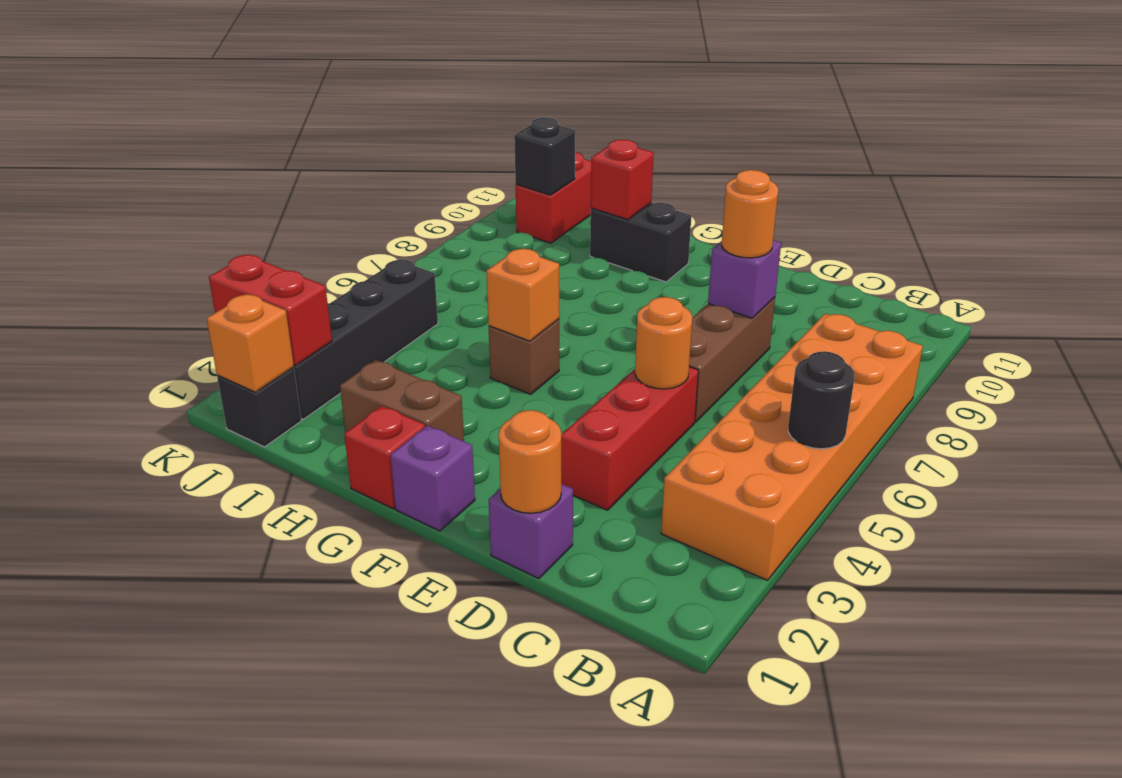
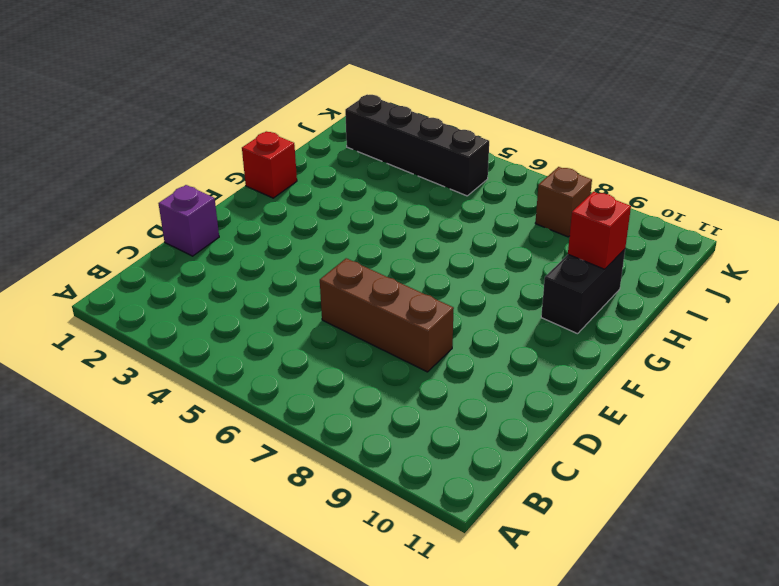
brown brick J8 level 1 -> brown brick G5 level 1
none -> orange brick A3:B8 level 1
none -> red brick D3:D5 level 1
none -> purple brick F1 level 1

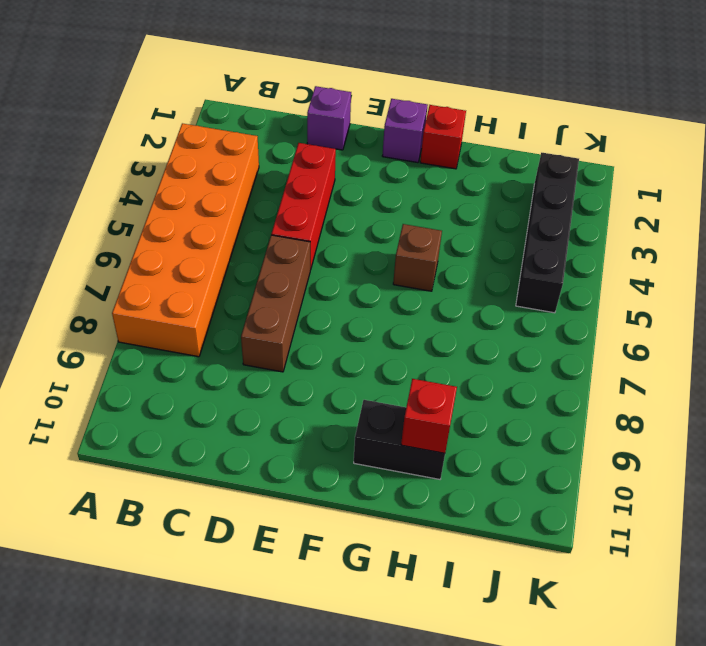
none -> brown brick G2:H2 level 1
none -> black brick J1 level 1
none -> red brick J10:J11 level 1

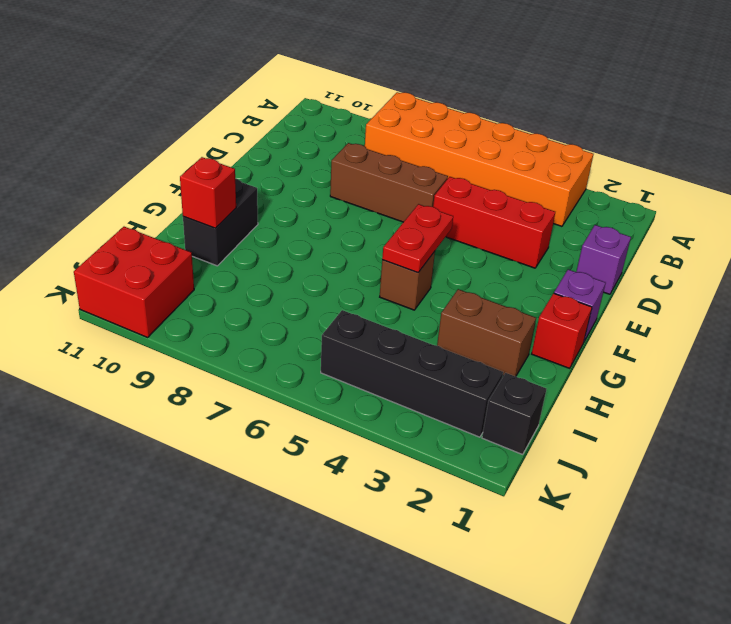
red plate F5:G5 level 2 -> orange brick G5 level 2
brown brick H2:H3 level 1 -> brown brick G2:H2 level 1
red brick J10:K11 level 1 -> red brick J10:J11 level 1
none -> black round brick A5 level 2
none -> orange round brick D1 level 2
none -> orange round brick D5 level 2

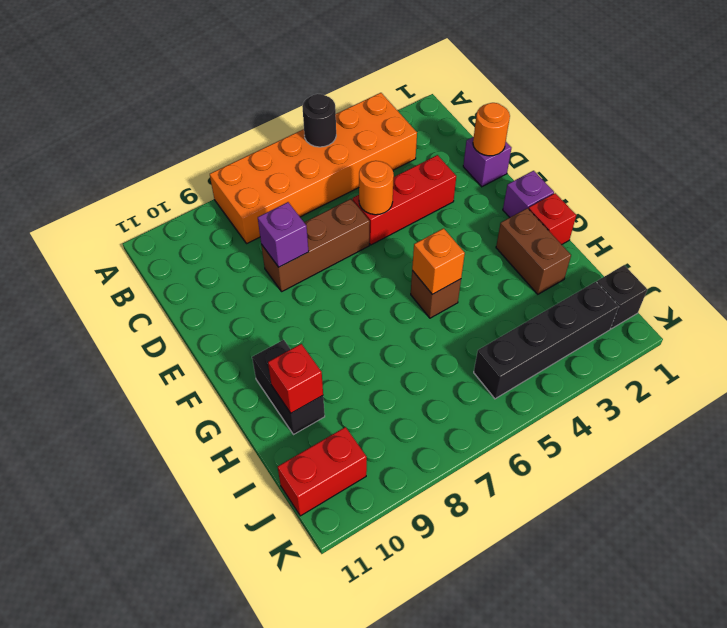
none -> orange brick J1 level 2
none -> red brick J2:K2 level 2
none -> black brick J10 level 2

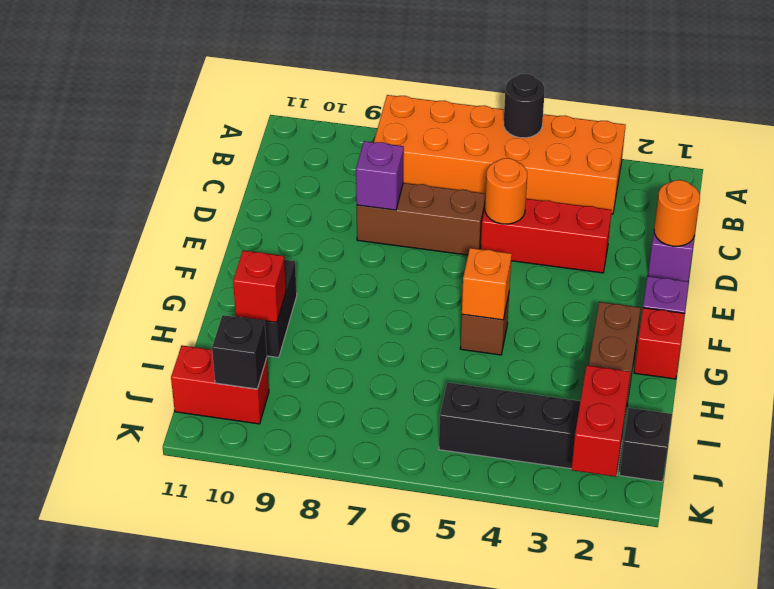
none -> orange brick J1 level 2
none -> orange round brick D8 level 3

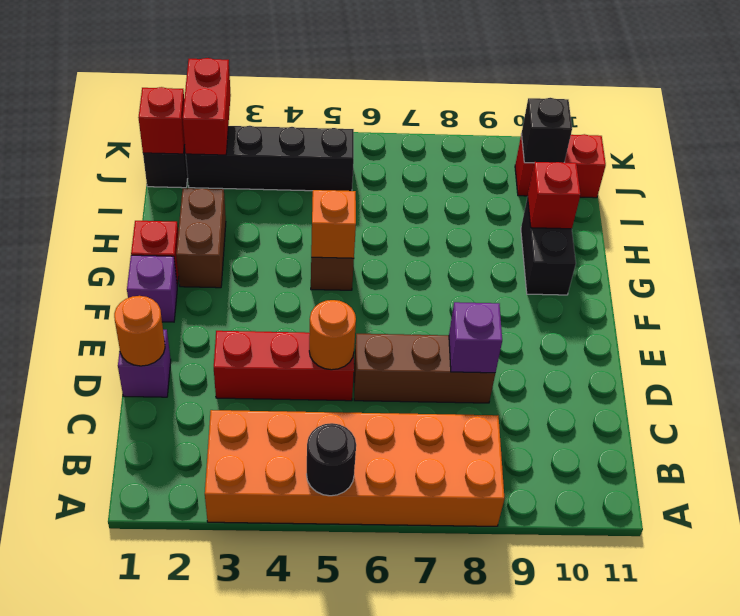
red brick J1 level 2 -> orange brick J1 level 2
none -> orange round brick D8 level 3

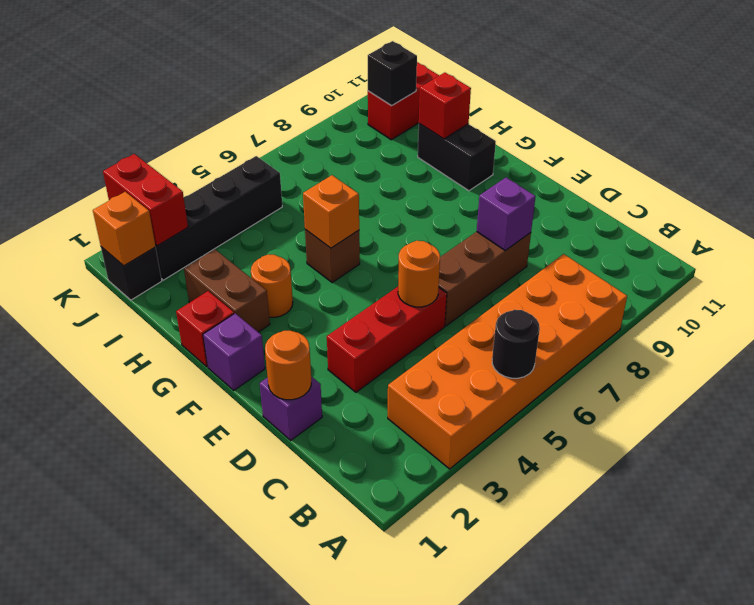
orange round brick G3 level 1 -> orange round brick D8 level 3

